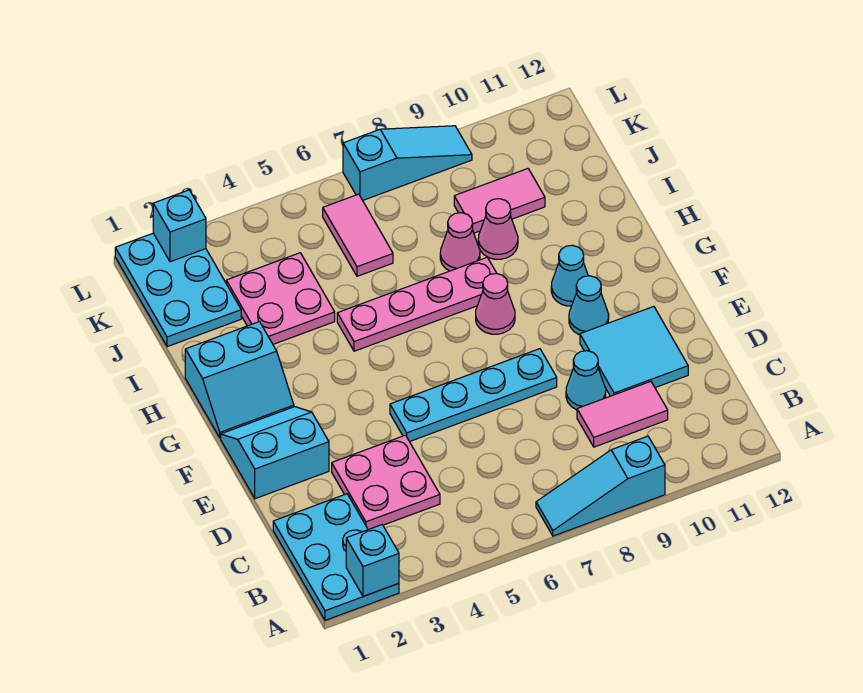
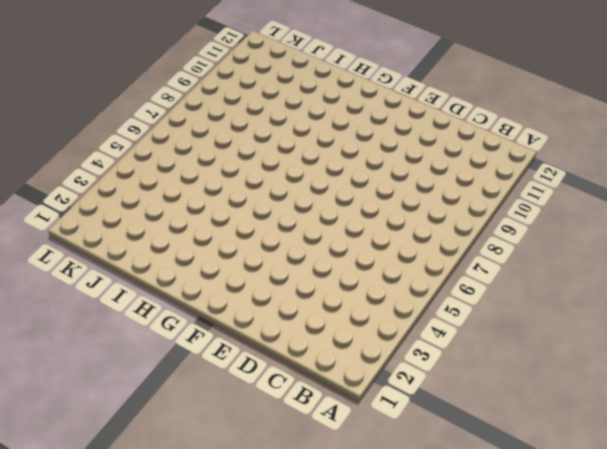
none -> cyan plate A1:C2 level 1
none -> cyan slope A7:A9 level 1 top 9
none -> pink plate C3:D4 level 1

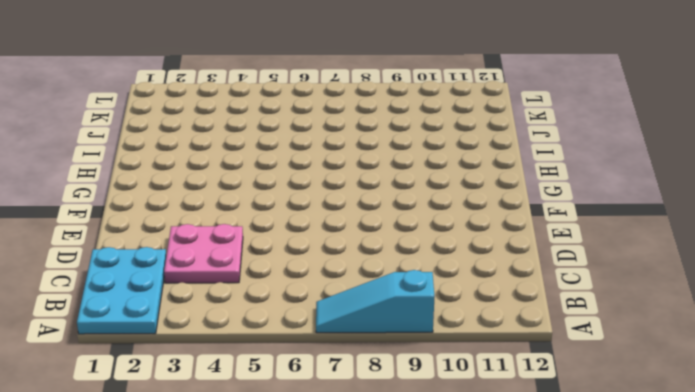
none -> pink tile C9:C10 level 1
none -> cyan cone D9 level 1
none -> cyan tile D10:E11 level 1

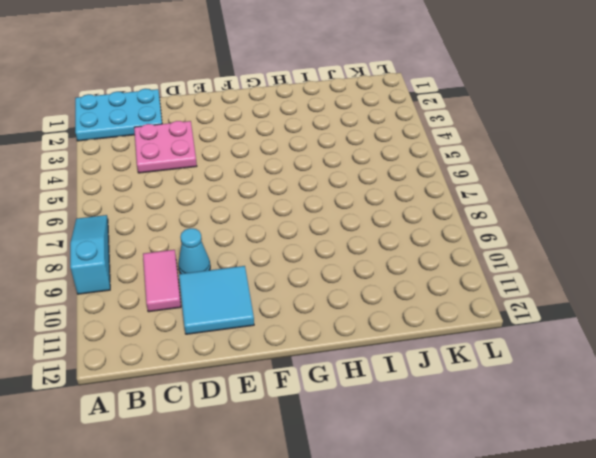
none -> cyan slope E1:F2 level 1 top E
none -> cyan plate E5:E8 level 1
none -> cyan cone F10 level 1

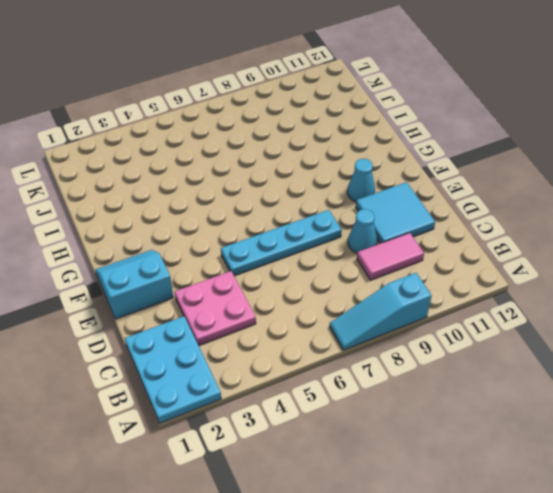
none -> cyan slope G1:H2 level 1 top H
none -> pink cone G8 level 1
none -> cyan cone G10 level 1

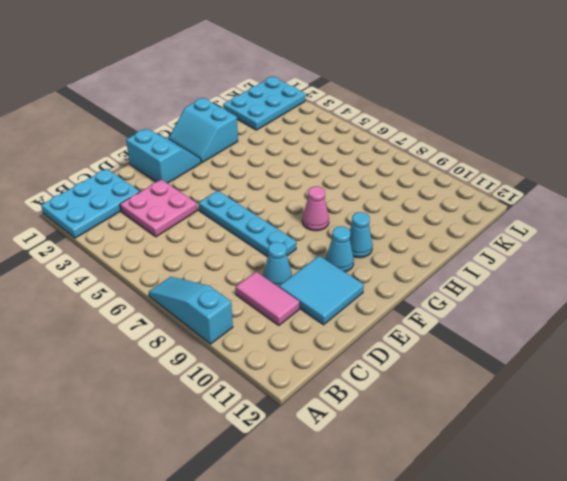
none -> pink plate H5:H8 level 1
none -> pink plate I3:J4 level 1
none -> pink cone I8 level 1

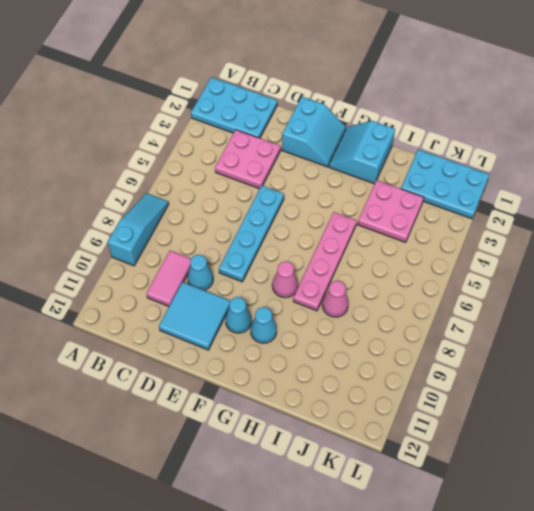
none -> pink cone I9 level 1
none -> pink tile J6:K6 level 1
none -> pink tile J9:J10 level 1

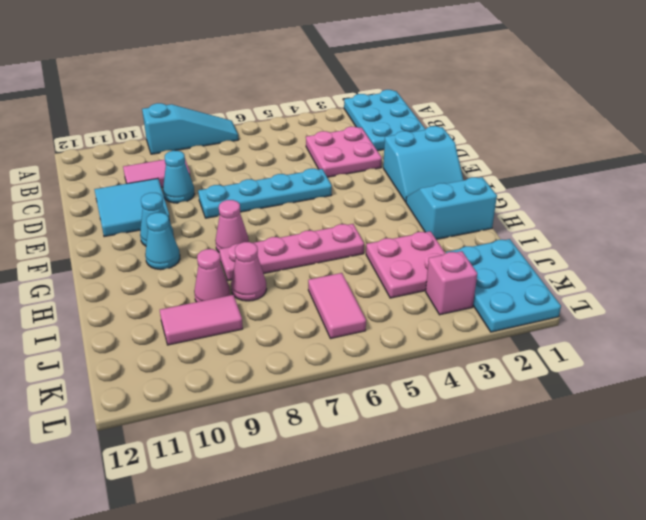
pink brick K3 level 1 -> none
none -> cyan slope L7:L9 level 1 top 7
none -> cyan brick A2 level 2
none -> cyan brick L2 level 2

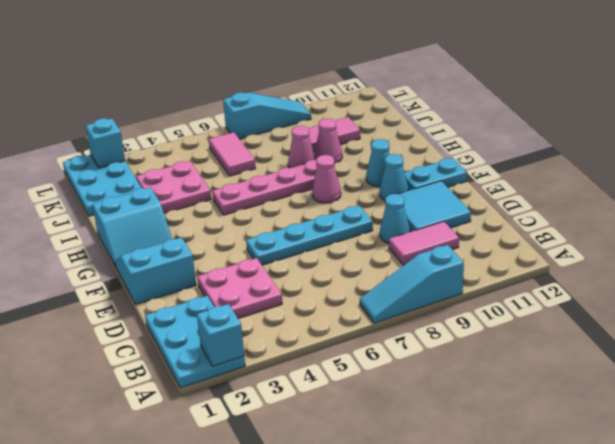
cyan plate F11:F12 level 1 -> none

